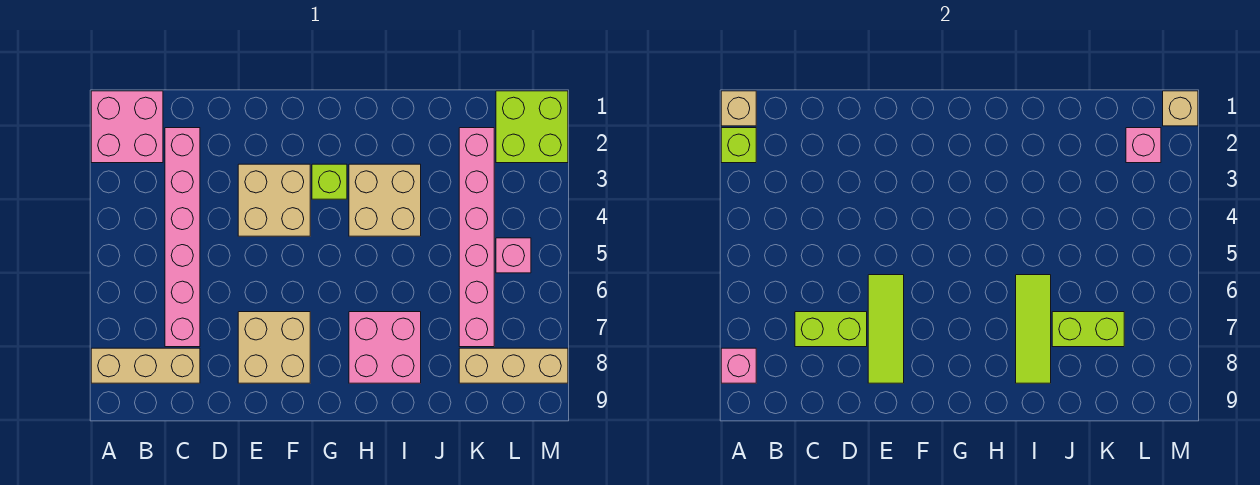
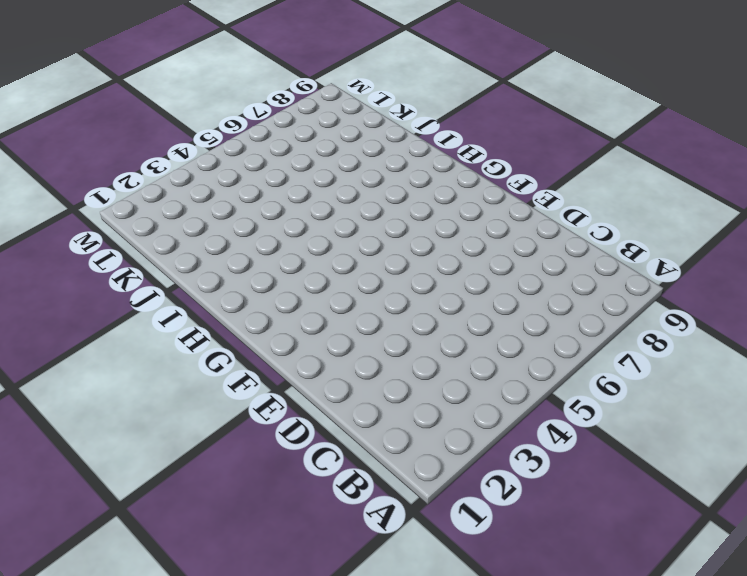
none -> pink brick A1:B2 level 1
none -> tan brick A8:C8 level 1
none -> pink brick C2:C7 level 1

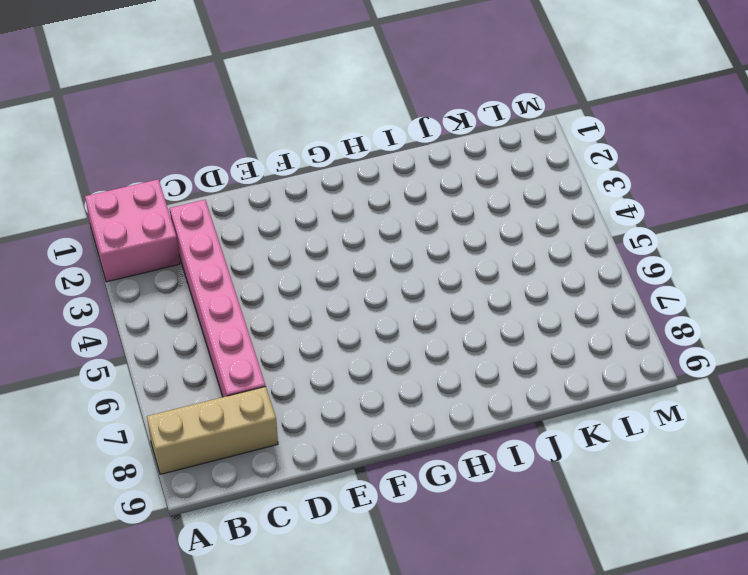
none -> tan brick E3:F4 level 1
none -> tan brick E7:F8 level 1
none -> lime brick G3 level 1

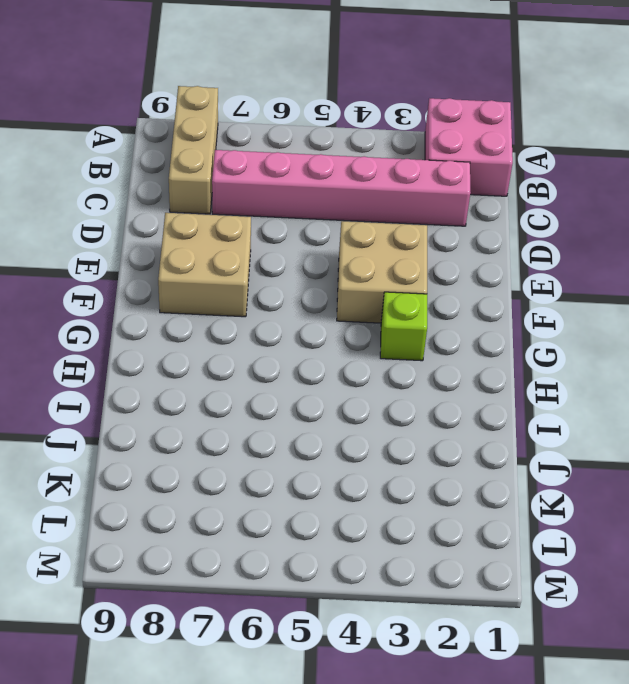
none -> tan brick H3:I4 level 1
none -> pink brick H7:I8 level 1
none -> pink brick K2:K7 level 1

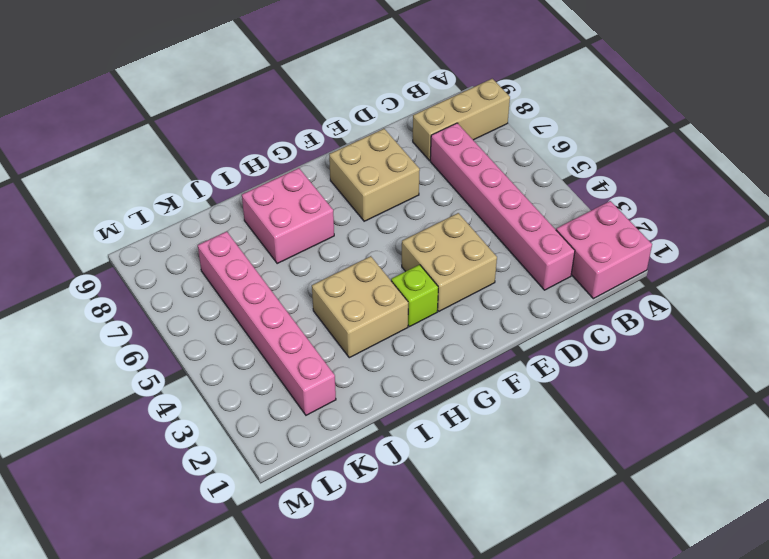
none -> tan brick K8:M8 level 1
none -> lime brick L1:M2 level 1
none -> pink brick L5 level 1

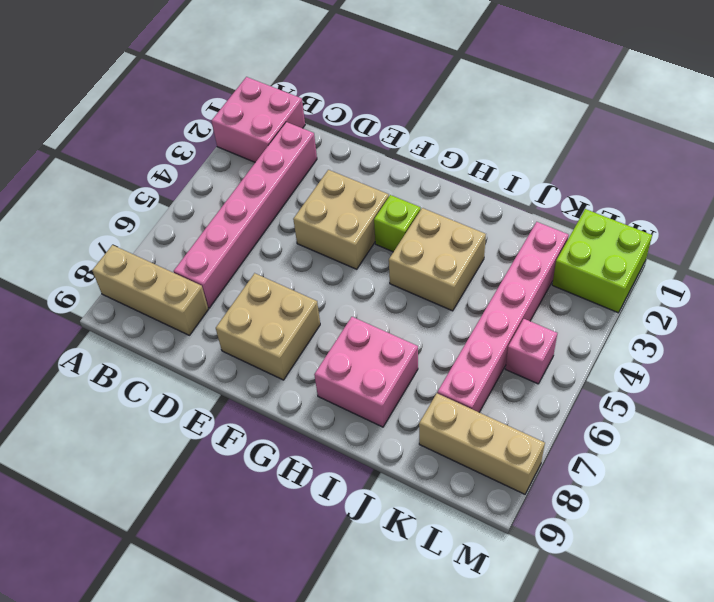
none -> tan brick A1 level 2
none -> lime brick A2 level 2
none -> pink brick A8 level 2

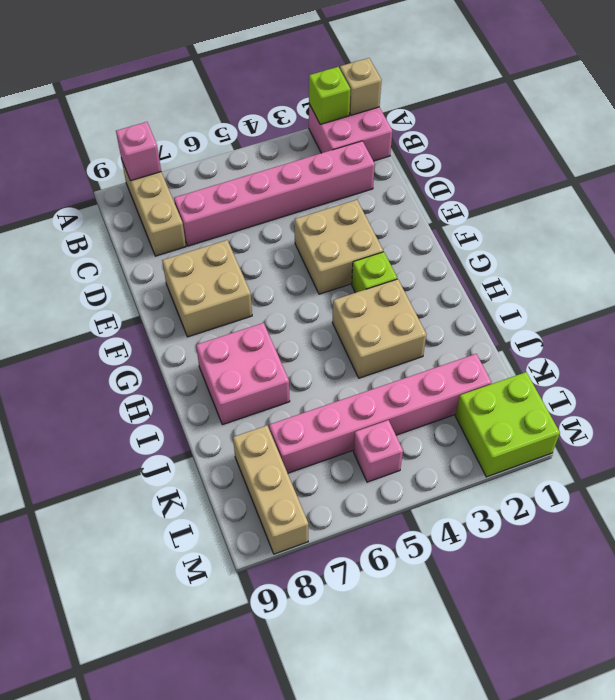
none -> lime brick C7:D7 level 2
none -> lime tile E6:E8 level 2
none -> lime tile I6:I8 level 2

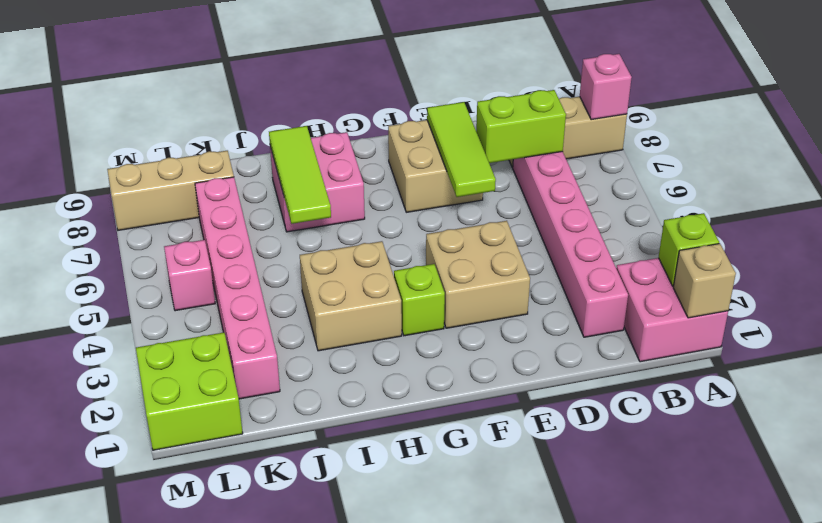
none -> lime brick J7:K7 level 2
none -> pink brick L2 level 2
none -> tan brick M1 level 2

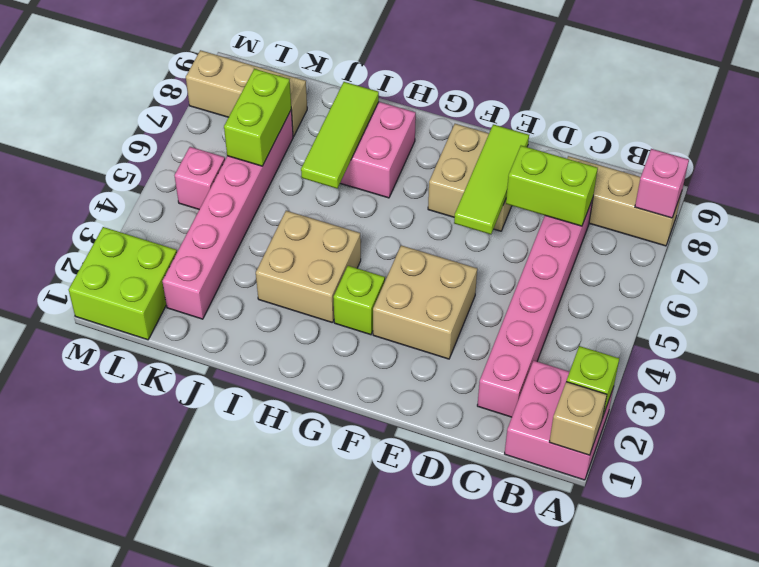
lime brick K6:K7 level 2 -> lime brick J7:K7 level 2
none -> pink brick L2 level 2
none -> tan brick M1 level 2

